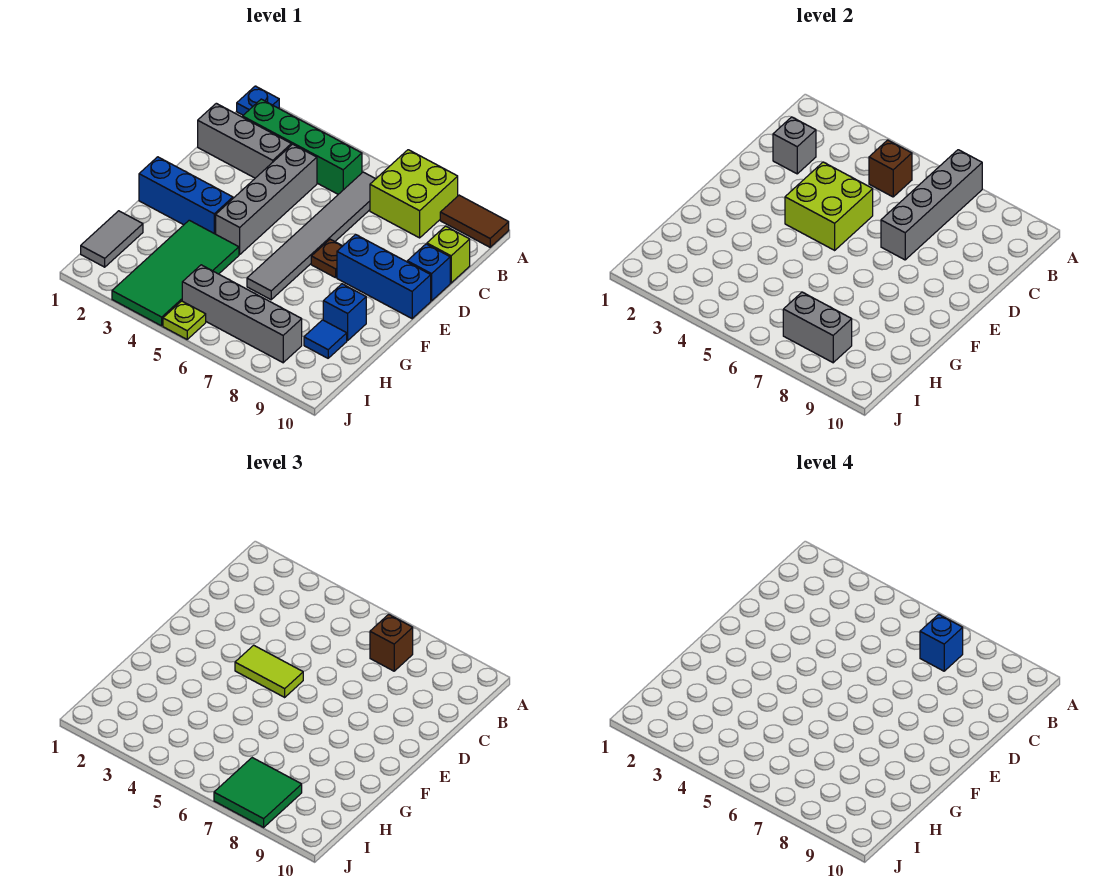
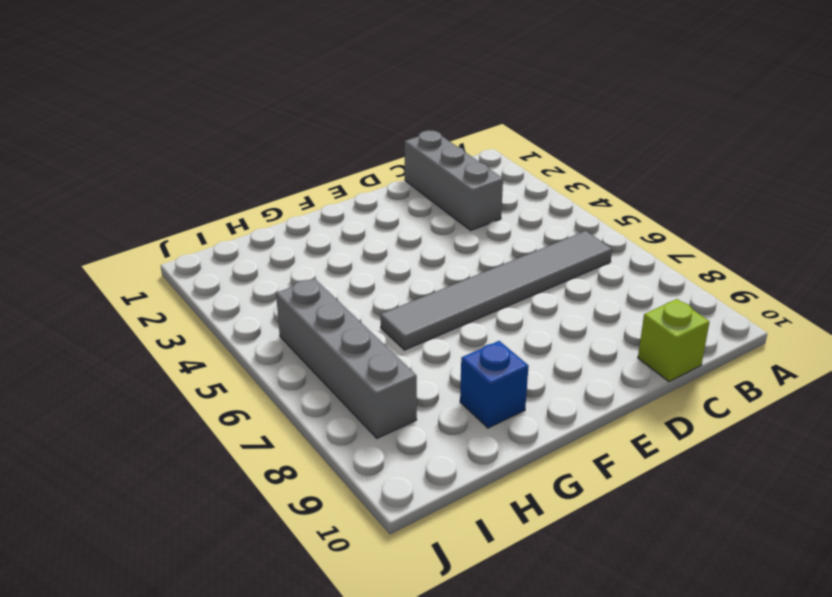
none -> blue plate A1 level 1
none -> lime brick A7:B8 level 1
none -> brown tile A9:A10 level 1

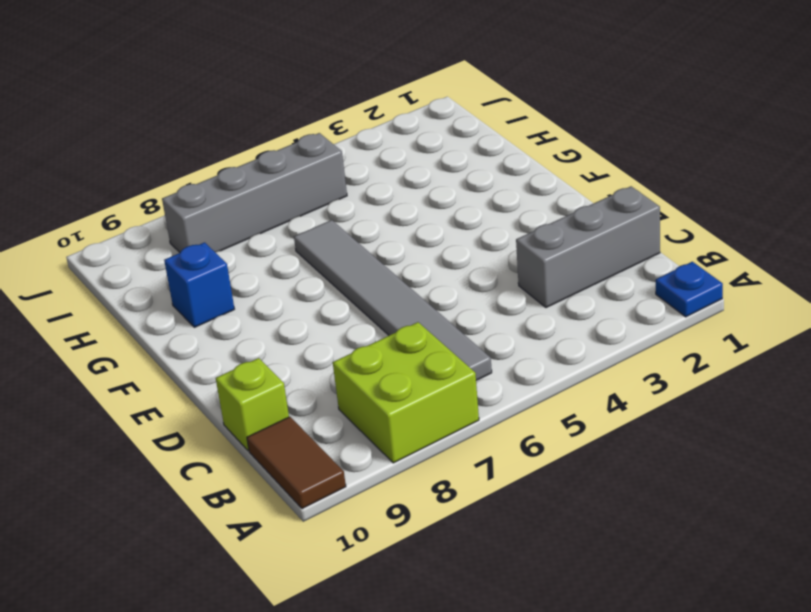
brown tile A10:B10 level 1 -> brown tile A9:A10 level 1
none -> green brick B2:B5 level 1
none -> grey brick C4:F4 level 1
none -> blue brick D10 level 1

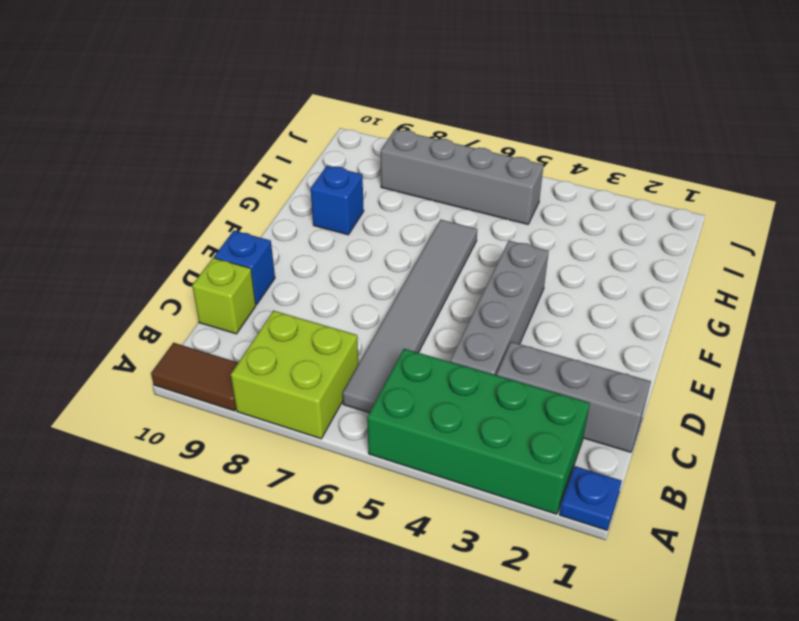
green brick A2:B5 level 1 -> green brick B2:B5 level 1
none -> brown plate E7 level 1
none -> blue brick E8:E10 level 1
none -> blue brick F1:F3 level 1

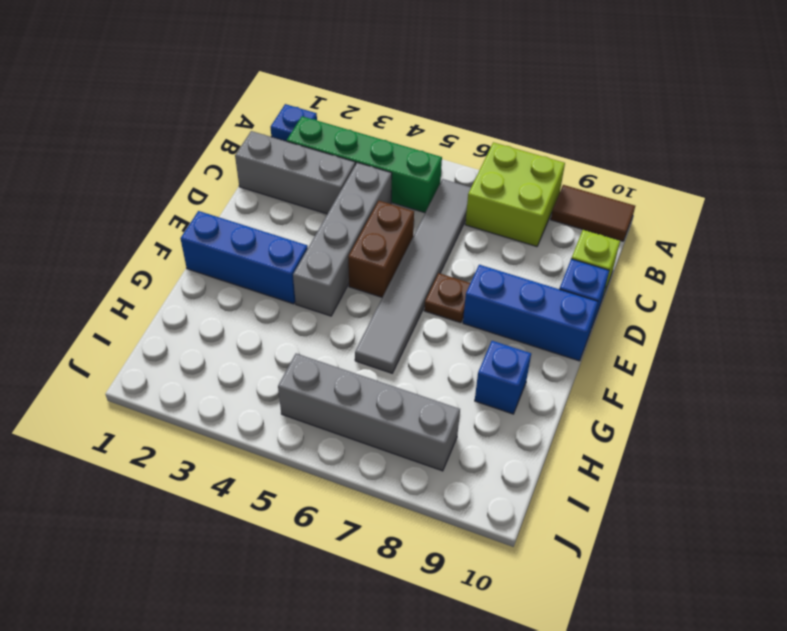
brown brick D5:E5 level 1 -> none
none -> green tile G3:J4 level 1
none -> grey tile H1:I1 level 1
none -> blue tile H9 level 1

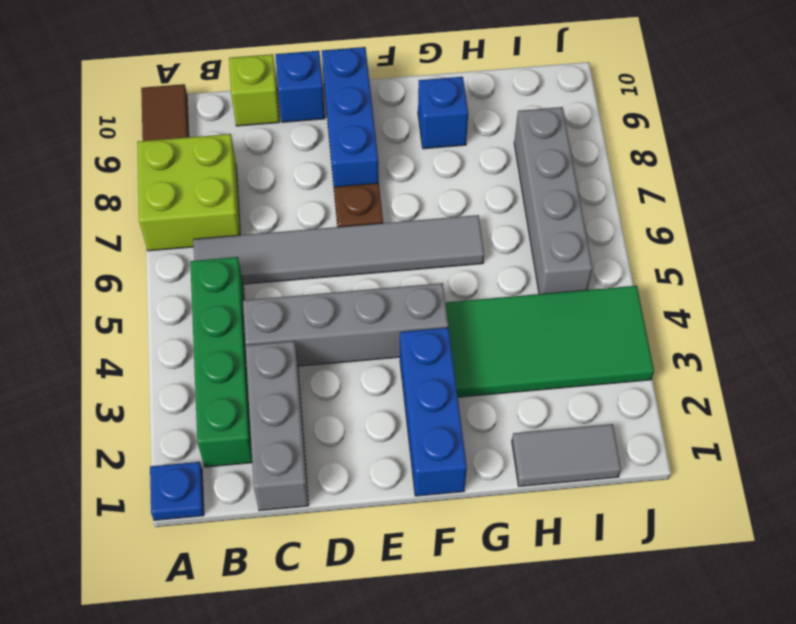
none -> blue tile H9 level 1
none -> lime plate J5 level 1
none -> grey brick A7:D7 level 2

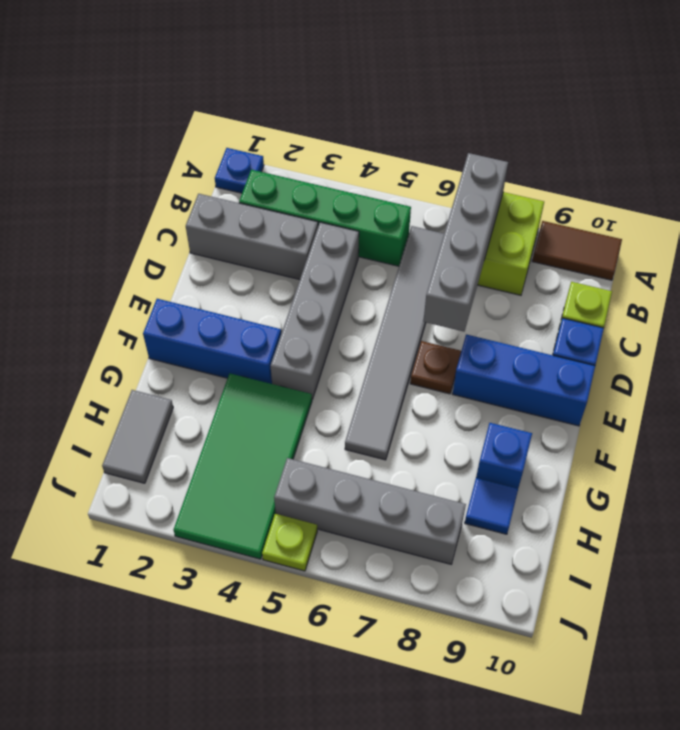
none -> brown brick B5 level 2
none -> grey brick C2 level 2
none -> lime brick D4:E5 level 2

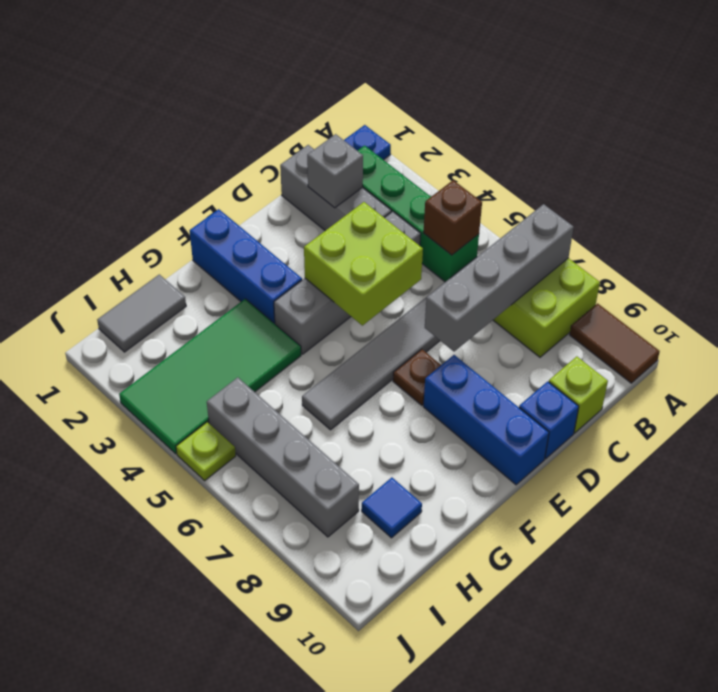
none -> blue brick G9 level 1
none -> grey brick I7:I8 level 2
none -> brown brick B7 level 3

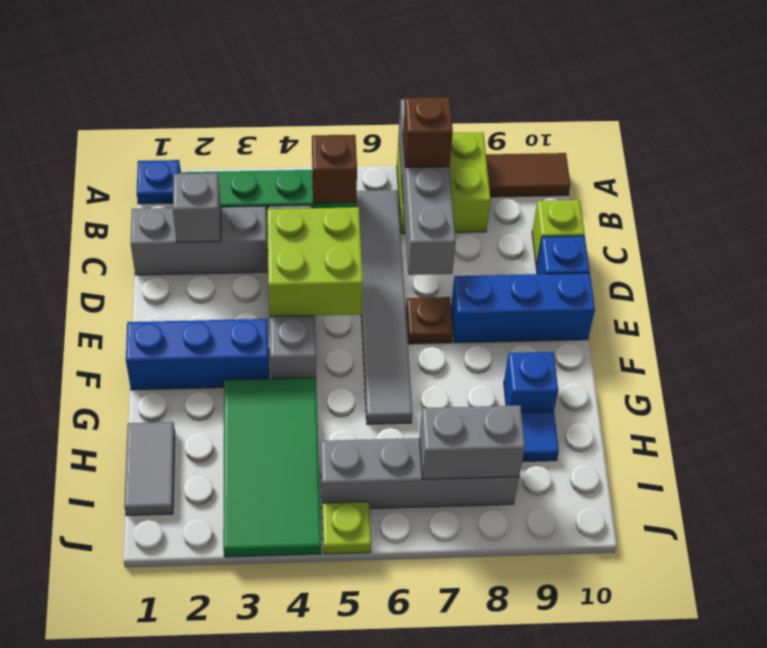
none -> lime tile E4:E5 level 3
none -> green tile I7:J8 level 3
none -> blue brick B7 level 4

